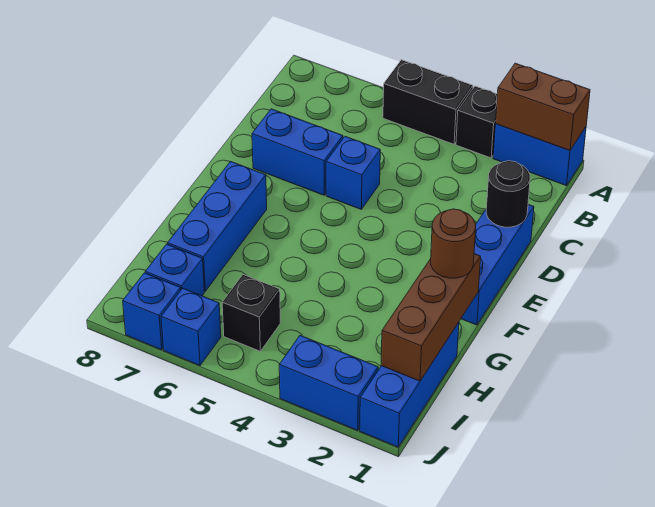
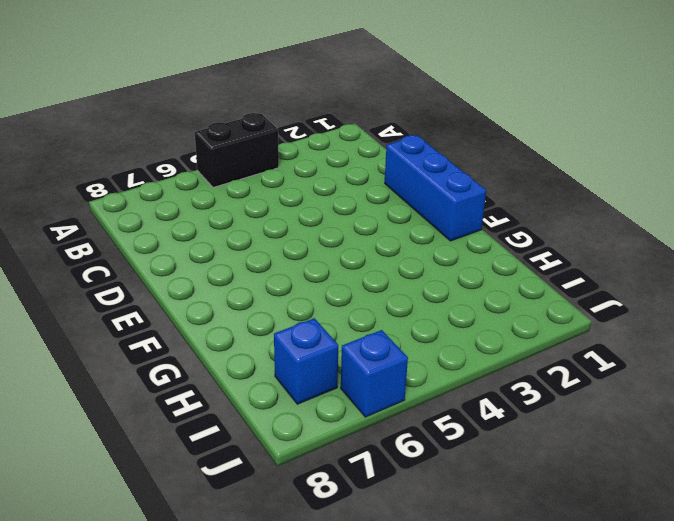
none -> blue brick A1:A2 level 1
none -> black brick A3 level 1
none -> blue brick D5 level 1

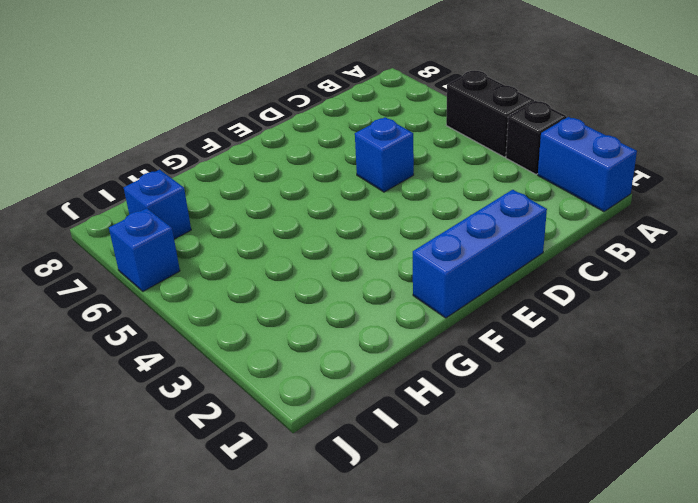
none -> blue brick D6:D7 level 1
none -> blue brick F7:H7 level 1
none -> blue brick H1:J1 level 1

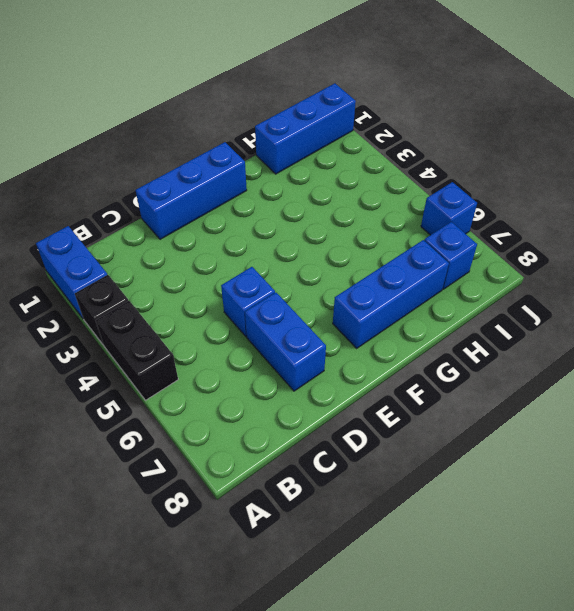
none -> black brick I5 level 1
none -> blue brick J2:J3 level 1
none -> blue brick J7 level 1

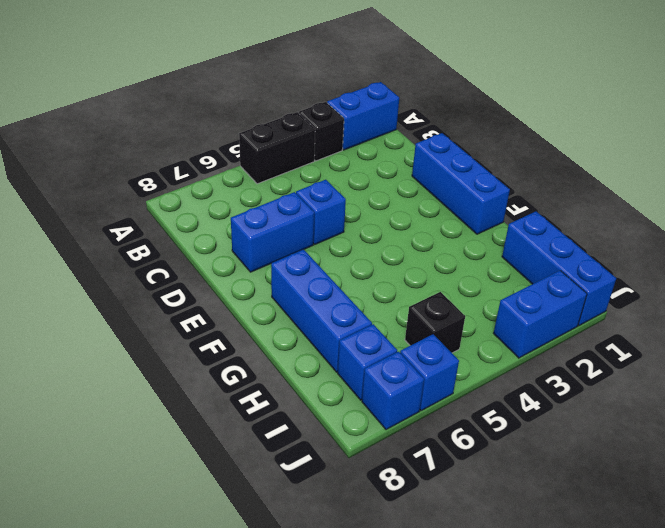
none -> brown brick A1:A2 level 2
none -> black round brick D1 level 2
none -> brown brick G1:I1 level 2

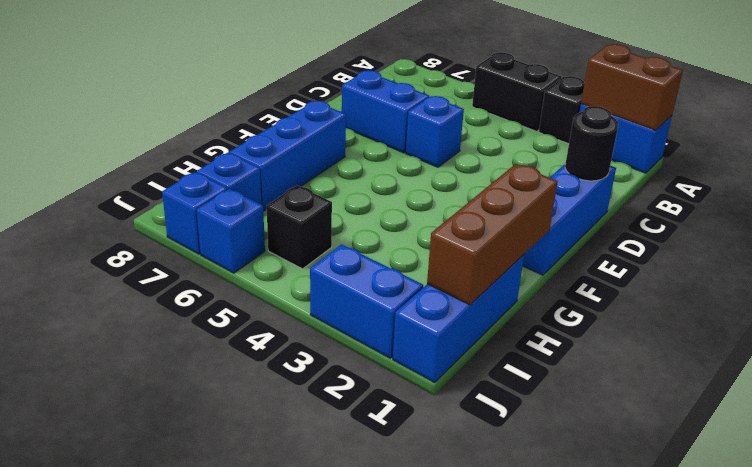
none -> brown round brick G1 level 3

